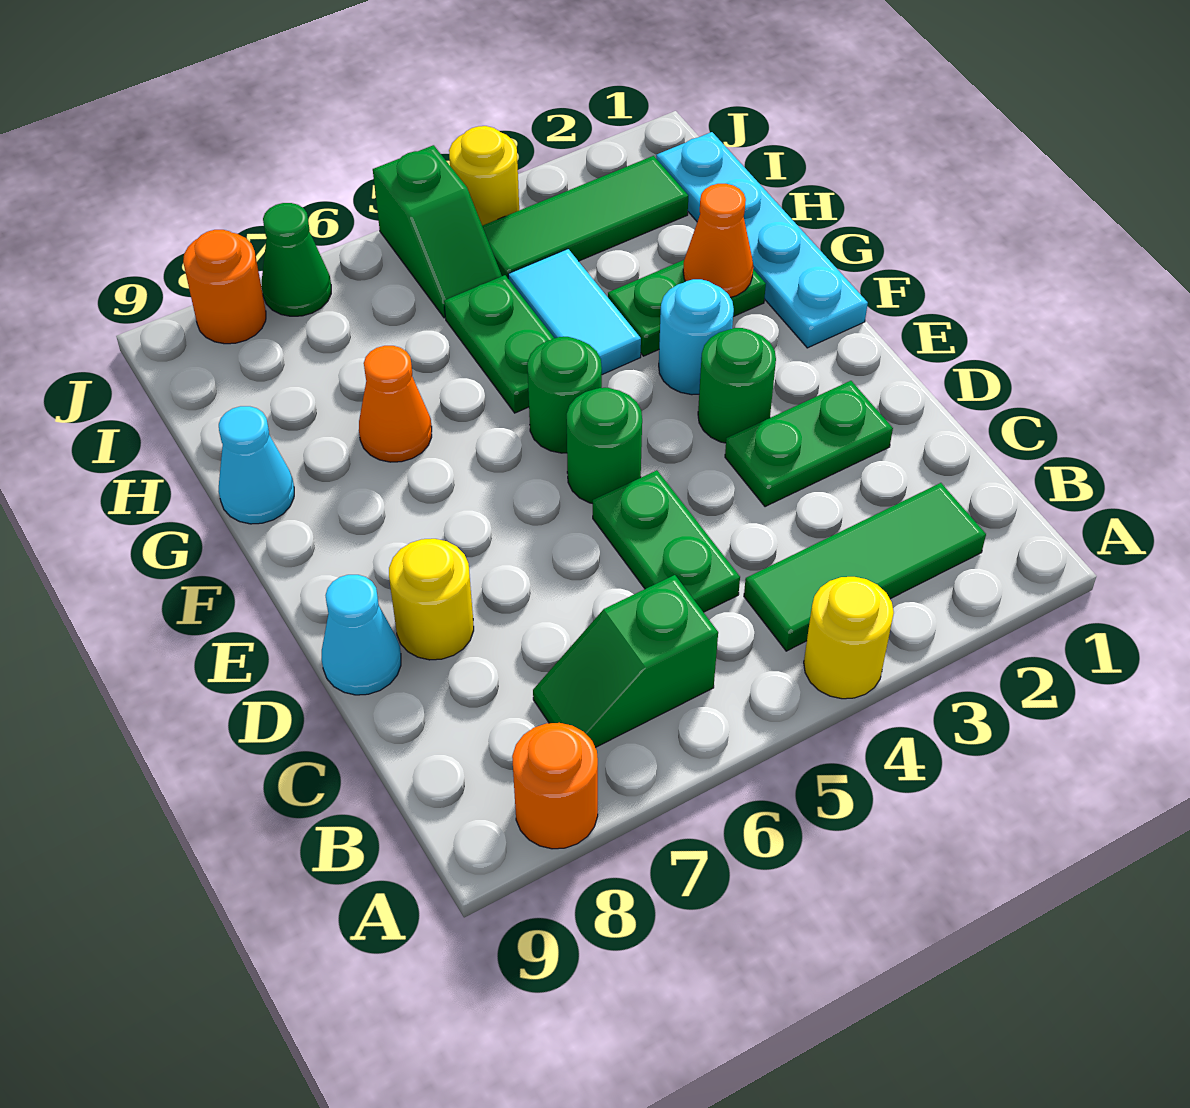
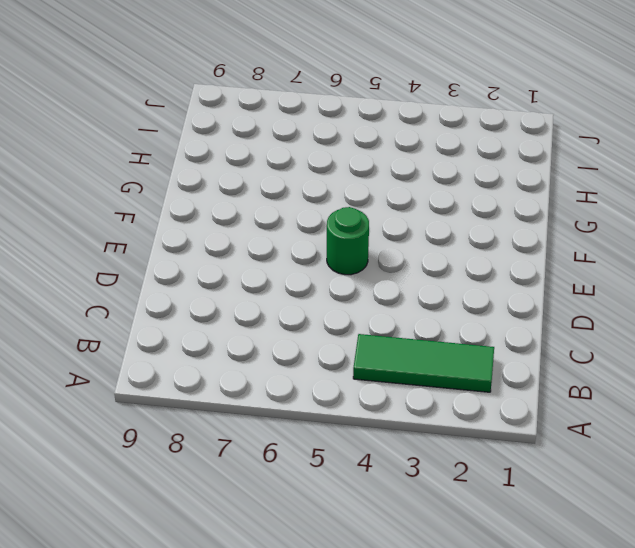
none -> yellow round brick A4 level 1
none -> orange round brick A8 level 1
none -> green slope B6:B7 level 1 top 6

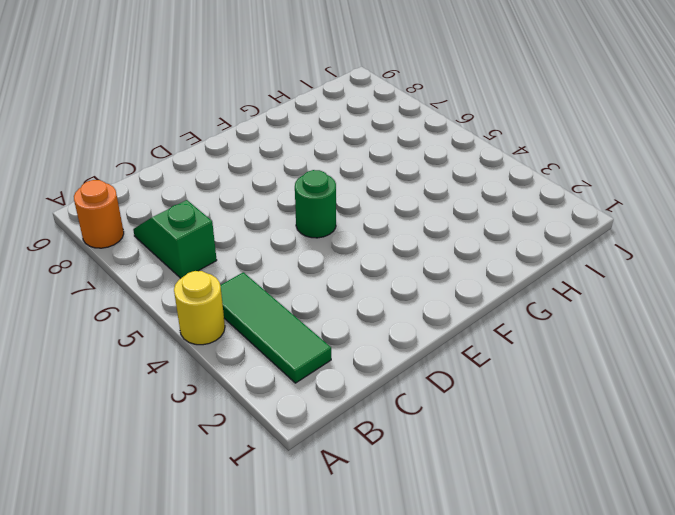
none -> green plate C5:D5 level 1
none -> green plate D2:D3 level 1
none -> yellow round brick D8 level 1

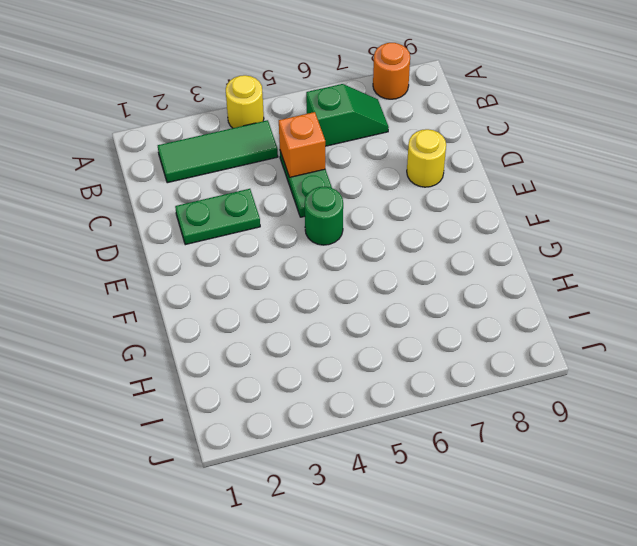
orange brick C5 level 2 -> none
none -> cyan cone D9 level 1
none -> green round brick E3 level 1
none -> cyan plate F1:I1 level 1

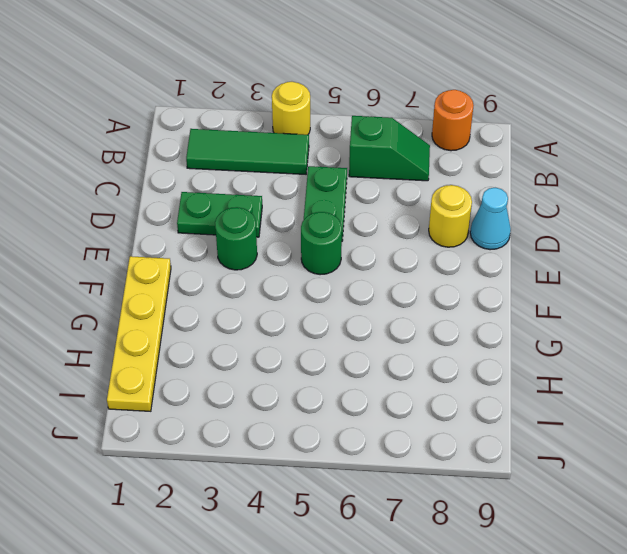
yellow plate F1:I1 level 1 -> cyan plate F1:I1 level 1
none -> cyan round brick F3 level 1
none -> green round brick F5 level 1
none -> green plate G2:G3 level 1

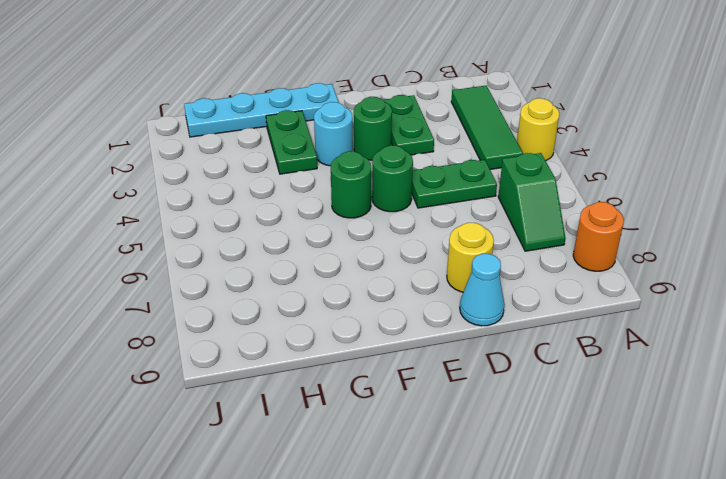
none -> cyan tile G4:H4 level 1
none -> green plate G5:H5 level 1
none -> orange cone G7 level 1

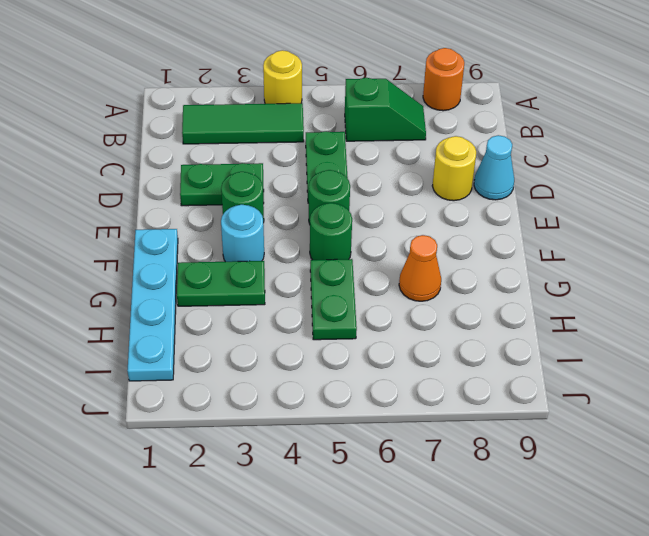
none -> cyan tile G4:H4 level 1
none -> cyan cone G9 level 1
none -> green tile I2:I4 level 1

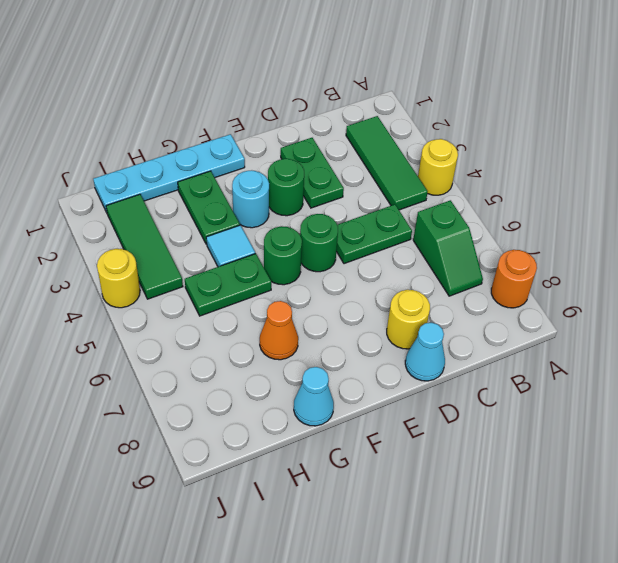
cyan tile G4 level 1 -> cyan tile G4:H4 level 1
none -> green slope I5:J5 level 1 top J
none -> green cone J7 level 1
none -> orange round brick J8 level 1

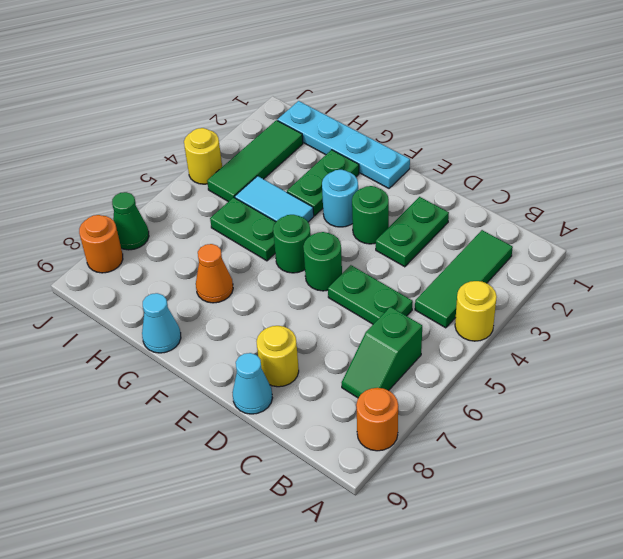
none -> green slope I5:J5 level 1 top J
none -> orange cone G2 level 2

